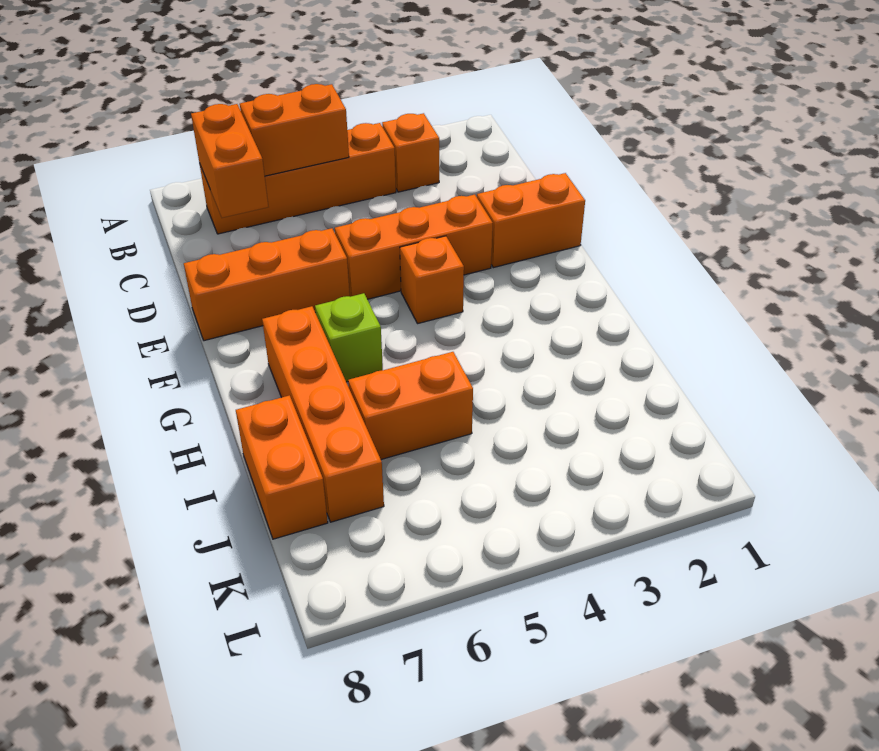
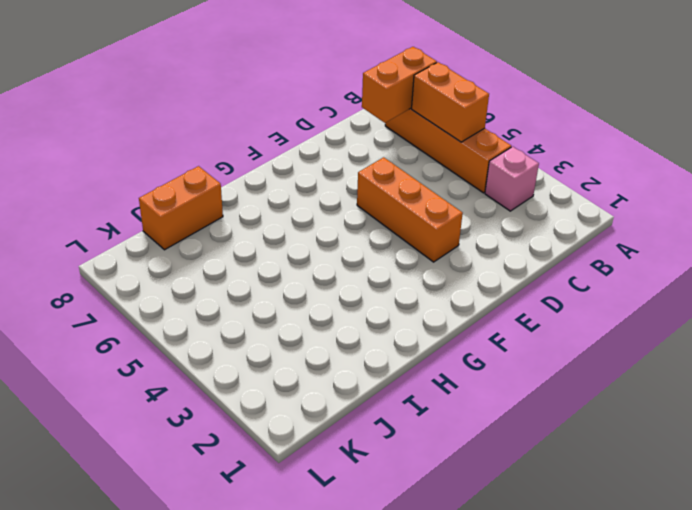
pink brick B3 level 1 -> orange brick B3 level 1
none -> orange brick E1:E2 level 1
none -> orange brick E6:E8 level 1
none -> orange brick F4 level 1

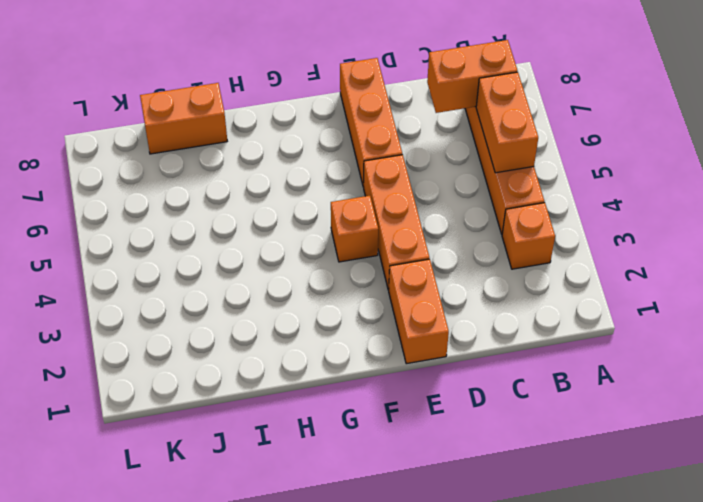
none -> lime brick G6 level 1
none -> orange brick G7:J7 level 1
none -> orange brick I5:I6 level 1

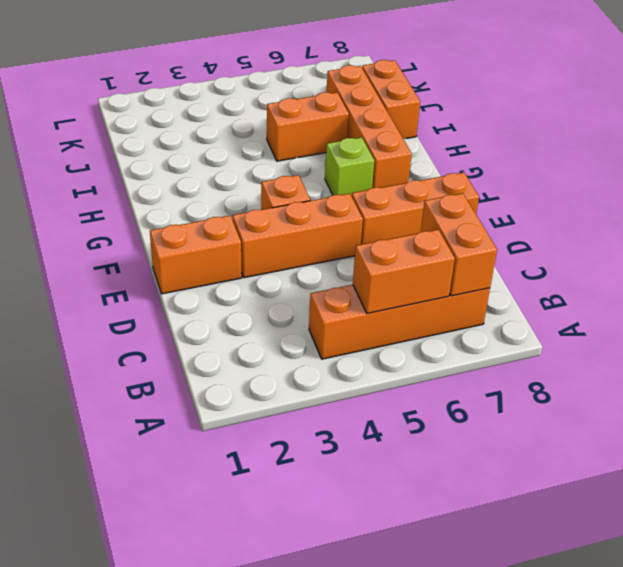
none -> orange brick B3 level 1

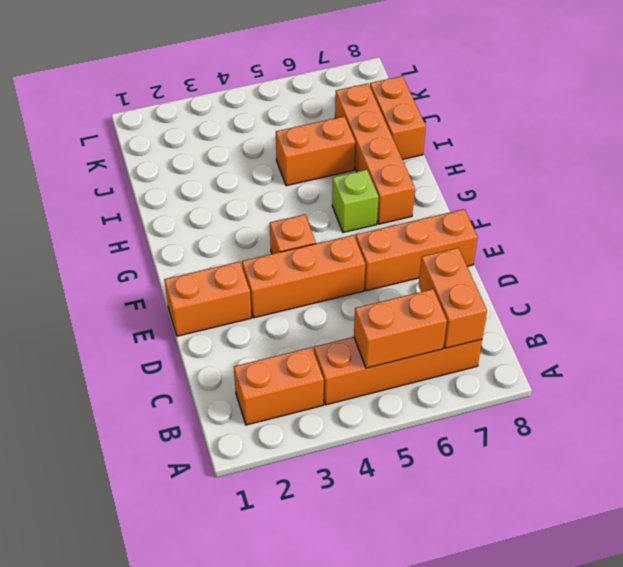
orange brick B2:B3 level 1 -> orange brick B3 level 1

